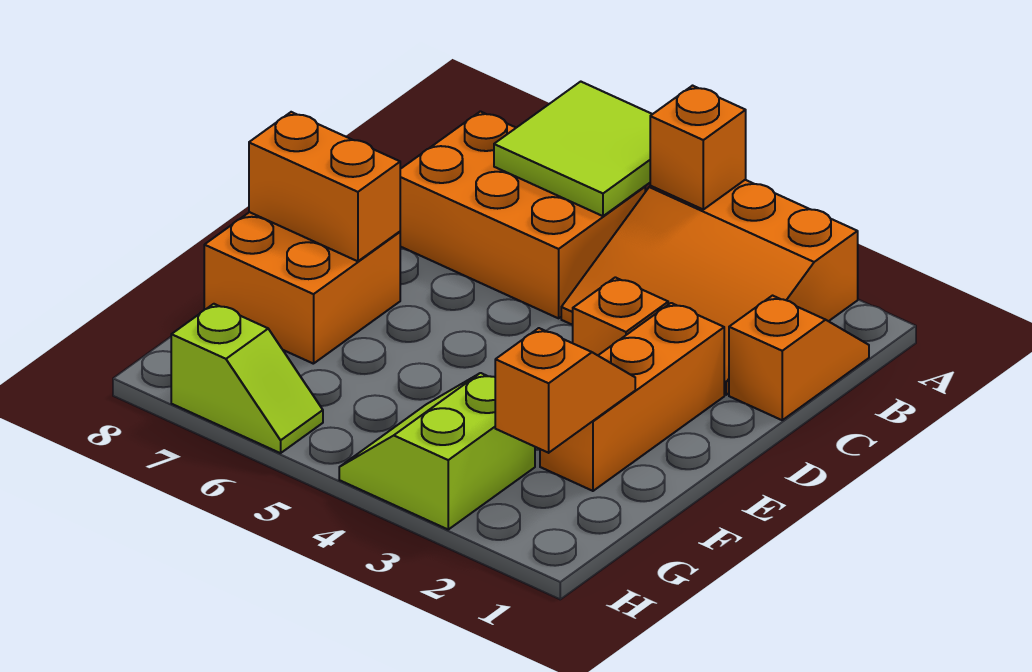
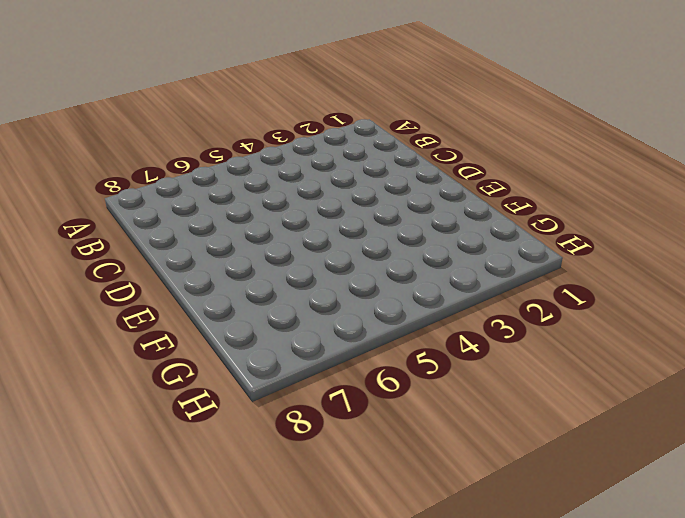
none -> orange slope A2:C4 level 1 top A
none -> orange slope B1:C1 level 1 top C
none -> orange brick B5:C7 level 1

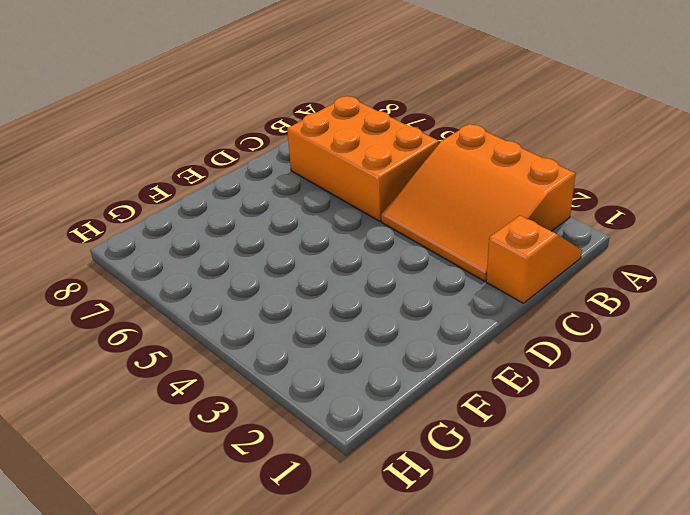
none -> orange brick D2:F2 level 1
none -> orange brick D3 level 1
none -> orange brick E7:F8 level 1

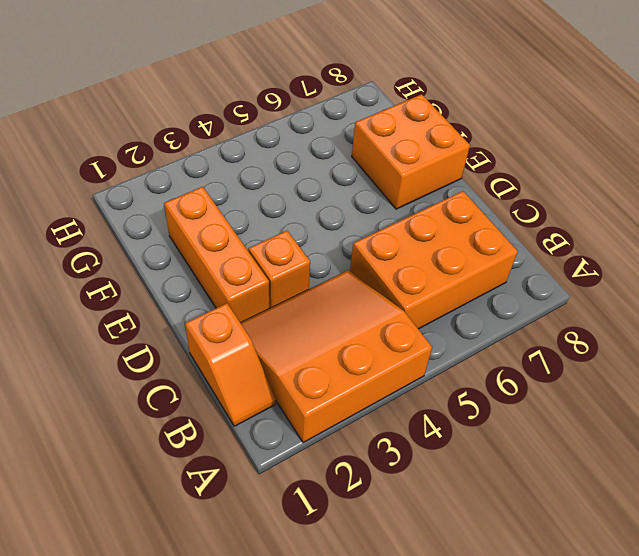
none -> lime slope G3:H4 level 1 top 3
none -> lime slope H6:H7 level 1 top 7
none -> orange brick A4 level 2

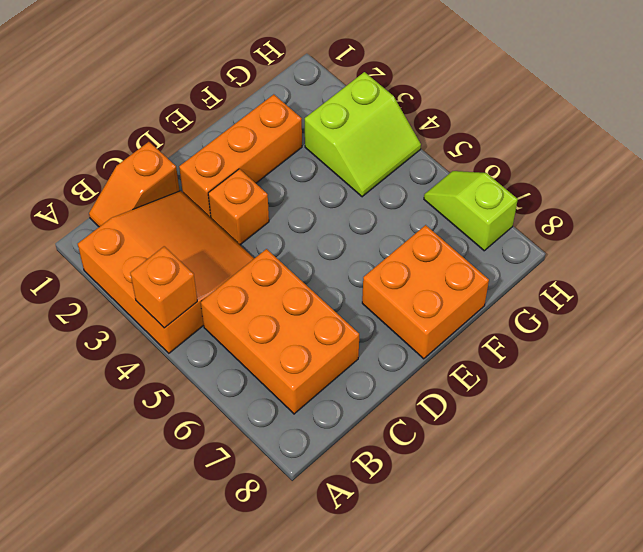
none -> lime tile A5:B6 level 2
none -> orange brick E7:E8 level 2
none -> orange slope F2:G2 level 2 top G

